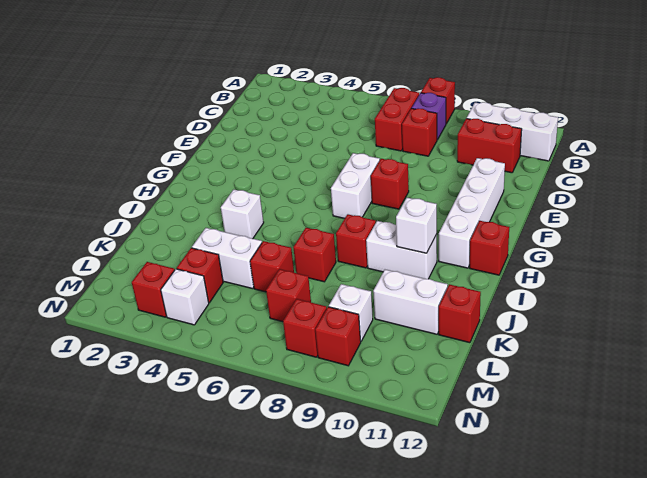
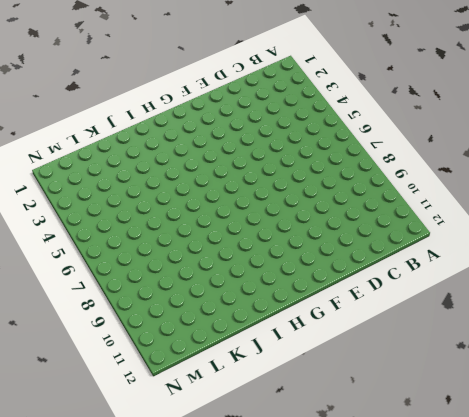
none -> red brick A8 level 1
none -> red brick B7:C7 level 1
none -> purple brick B8 level 1

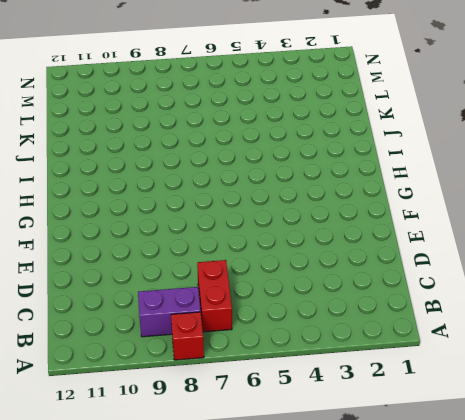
purple brick B8:B9 level 1 -> purple brick B8 level 1
none -> white brick B10:B12 level 1
none -> red brick C8 level 1
none -> red brick C10:C11 level 1

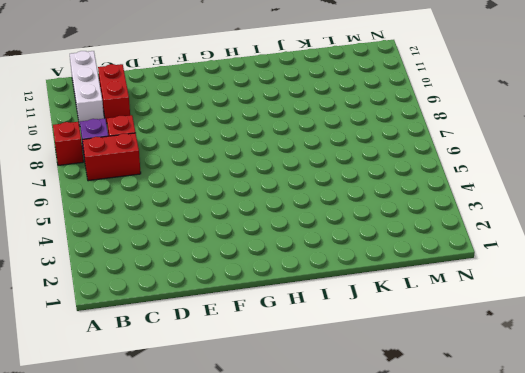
none -> white brick E11:H11 level 1
none -> white brick F7:G7 level 1
none -> red brick F8 level 1

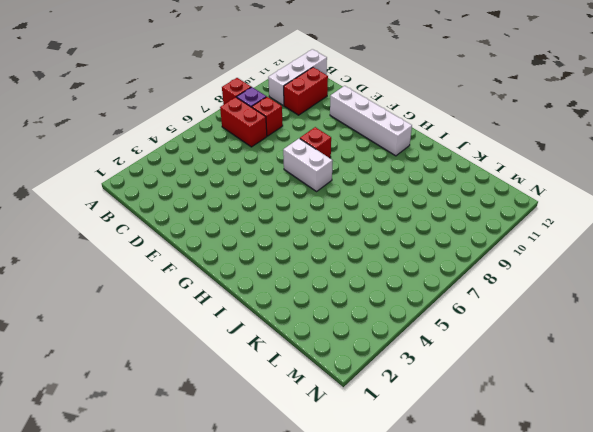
none -> red brick H12 level 1
none -> white brick I4 level 1
none -> red brick I8 level 1

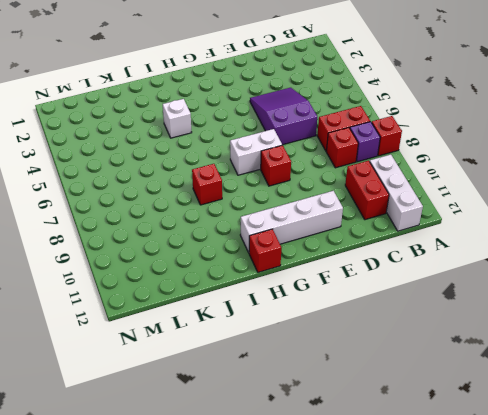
purple slope D4:E6 level 1 top 6 -> none
none -> white brick I9:I10 level 1
none -> red brick J7 level 1
none -> white brick K4:K5 level 1

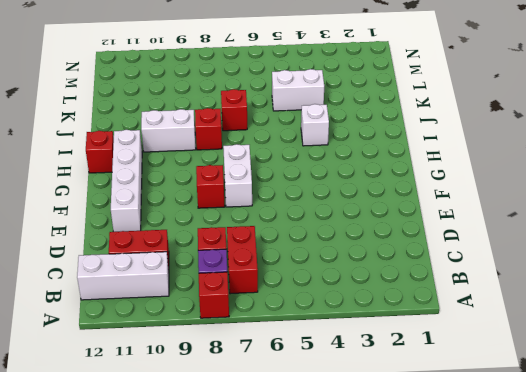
none -> red brick K6 level 1
none -> white brick K10:K11 level 1
none -> red brick K12 level 1

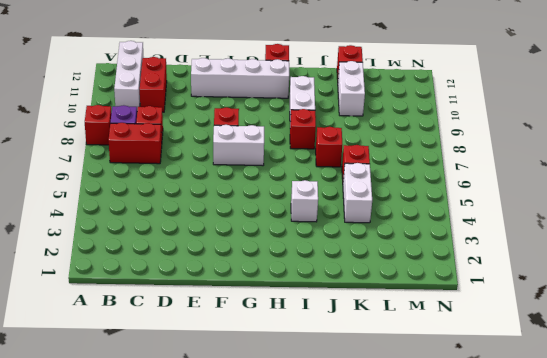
none -> red brick L4 level 1
none -> red brick L7 level 1
none -> white brick L9 level 1

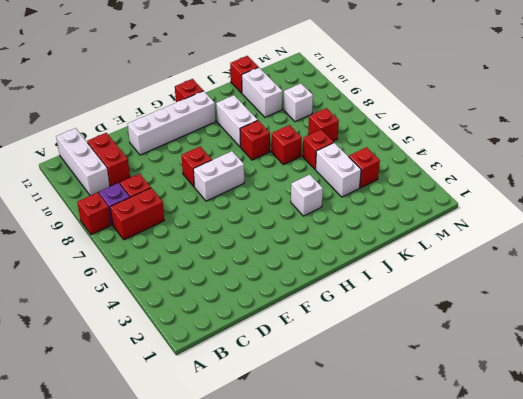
none -> red brick M3 level 1
none -> white brick M4 level 1
none -> red brick M8 level 1

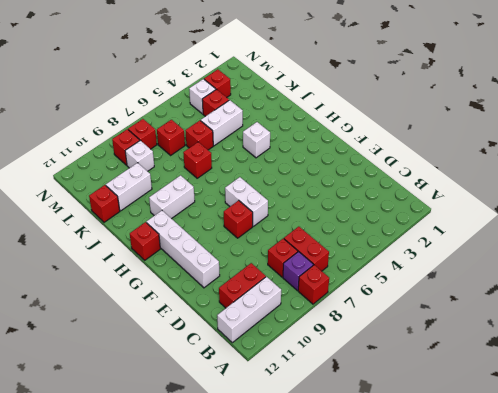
none -> red brick I8 level 1
none -> white brick I10 level 2

